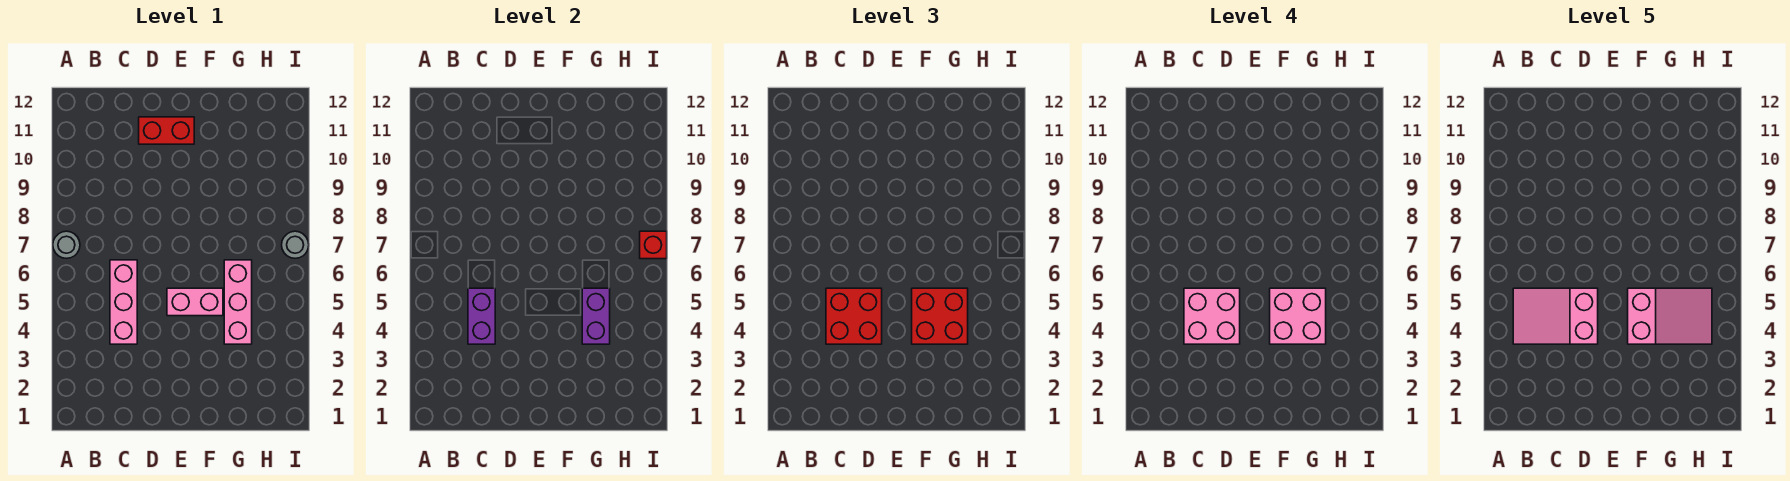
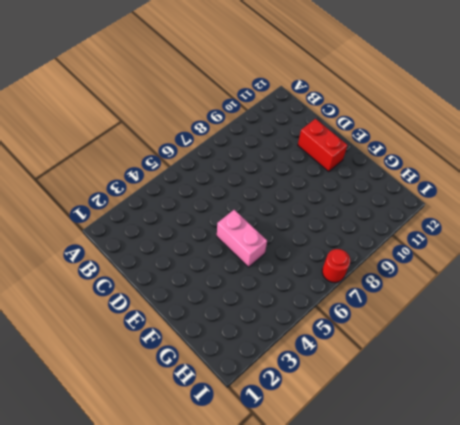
red round brick I7 level 1 -> grey round brick I7 level 1
none -> grey round brick A7 level 1
none -> pink brick C4:C6 level 1
none -> pink brick G4:G6 level 1

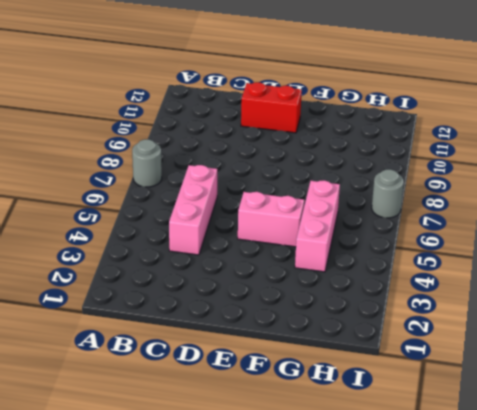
none -> purple brick C4:C5 level 2
none -> purple brick G4:G5 level 2
none -> red brick I7 level 2

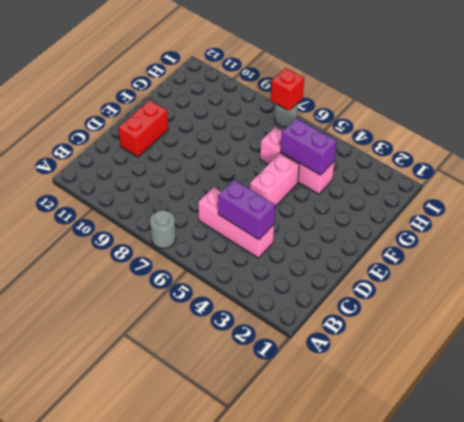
none -> red brick C4:D5 level 3
none -> red brick F4:G5 level 3
none -> pink brick C4:D5 level 4

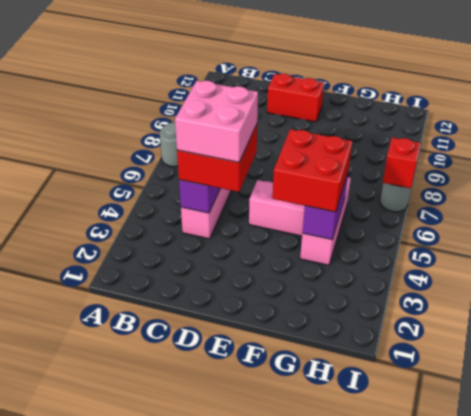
none -> pink brick F4:G5 level 4
none -> pink slope B4:D5 level 5 top D
none -> pink slope F4:H5 level 5 top F

